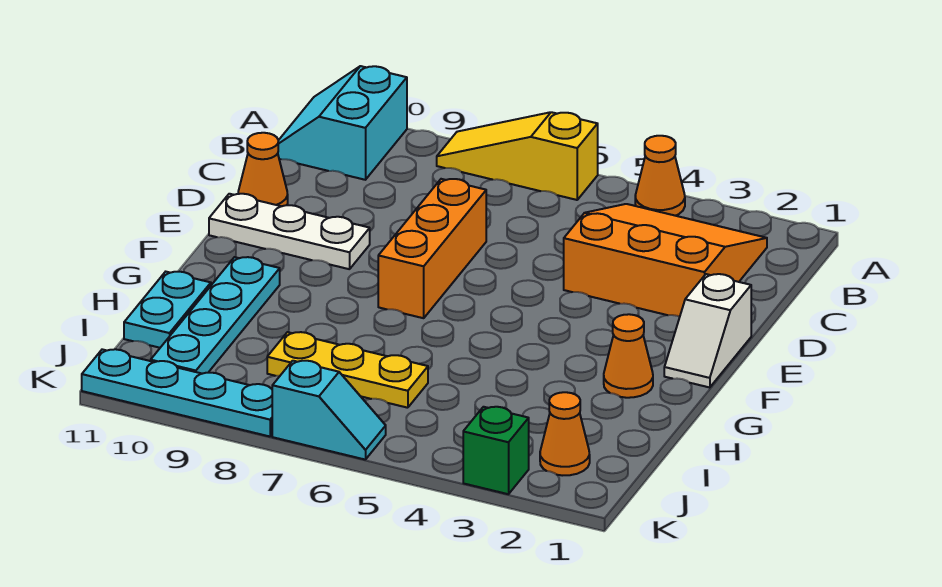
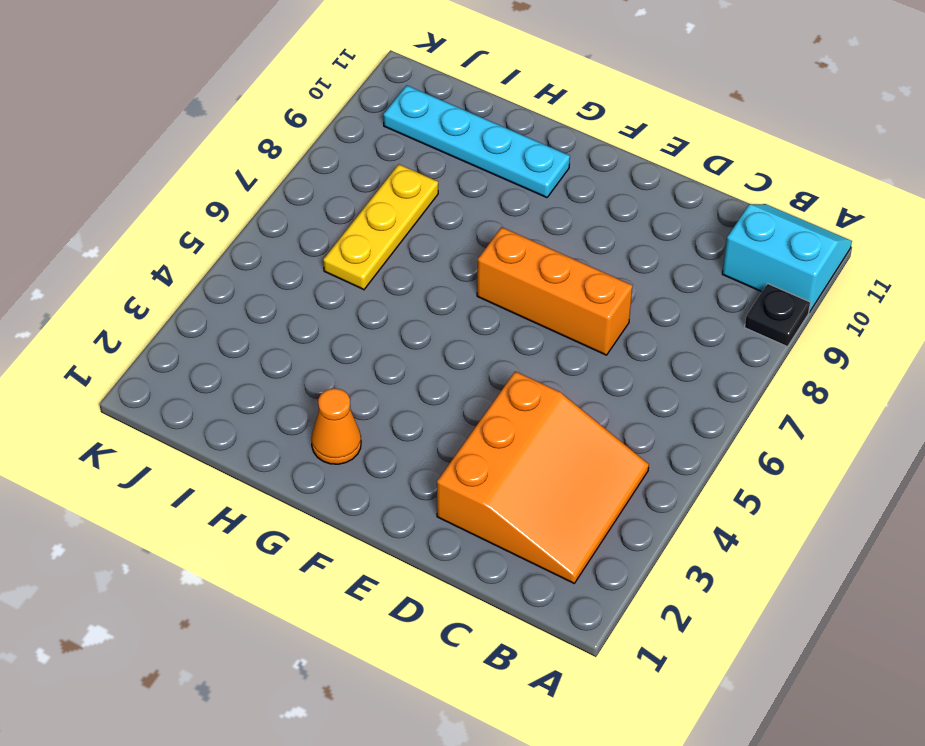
black plate A9 level 1 -> none
none -> orange cone A4 level 1
none -> yellow slope A6:A8 level 1 top 6
none -> orange cone D11 level 1

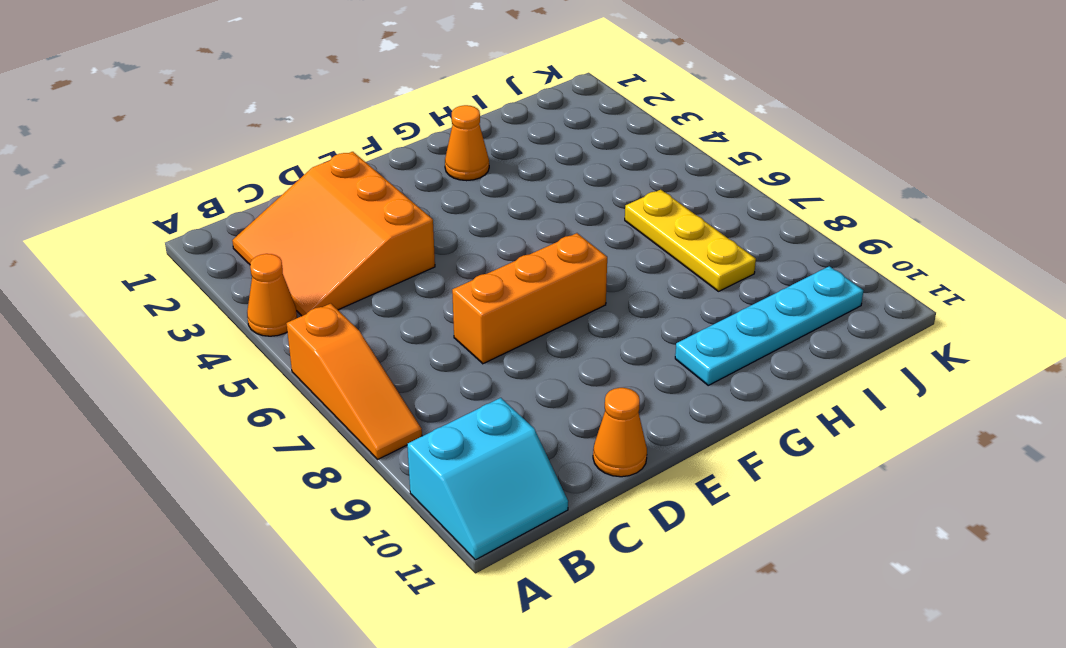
orange slope A6:A8 level 1 top 6 -> yellow slope A6:A8 level 1 top 6
none -> white slope E1:F1 level 1 top E
none -> white plate E9:E11 level 1
none -> cyan plate H11:I11 level 1

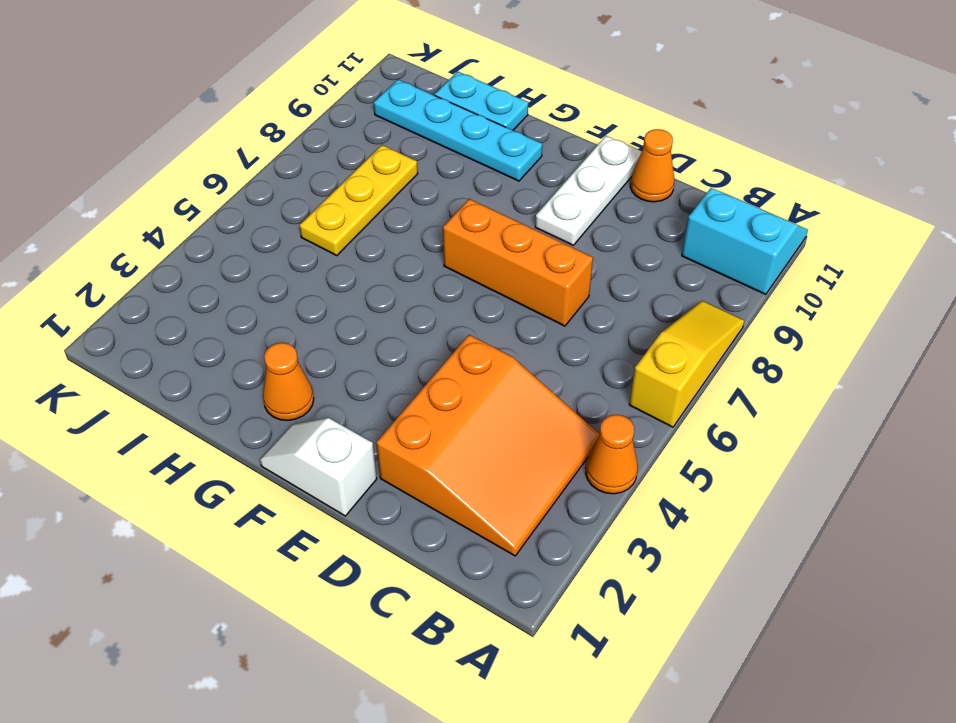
none -> orange cone J2 level 1
none -> green brick K3 level 1
none -> cyan slope K6:K7 level 1 top 7

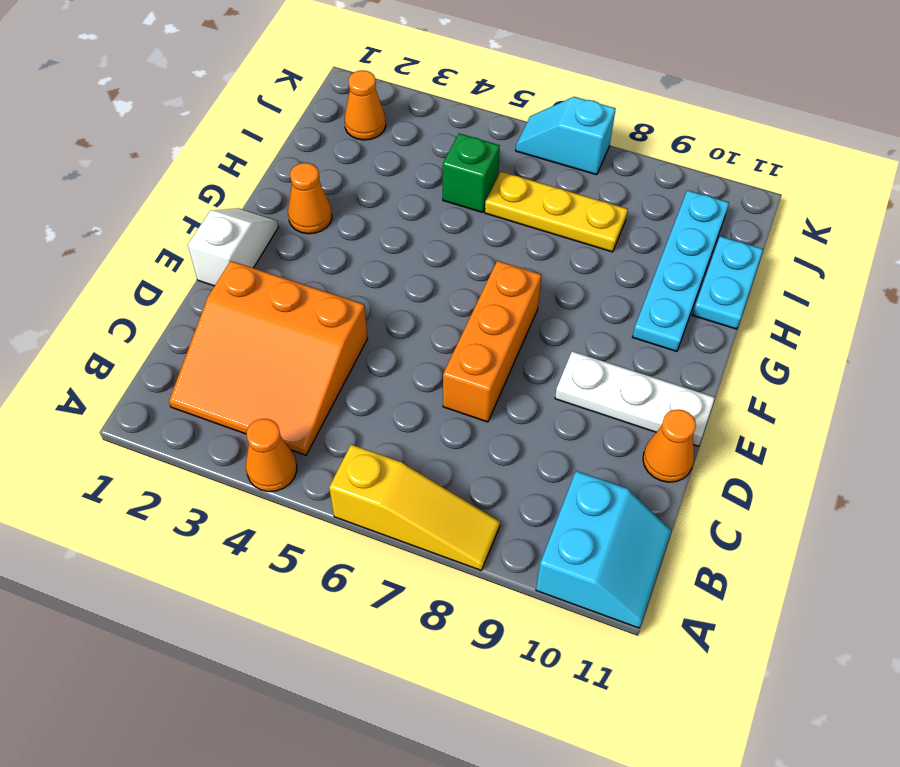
green brick I5 level 1 -> green brick K3 level 1
none -> cyan plate K8:K11 level 1

